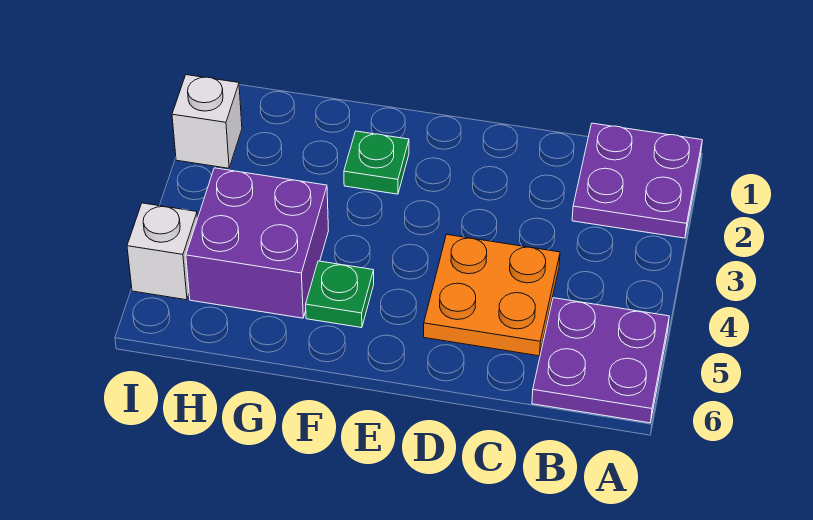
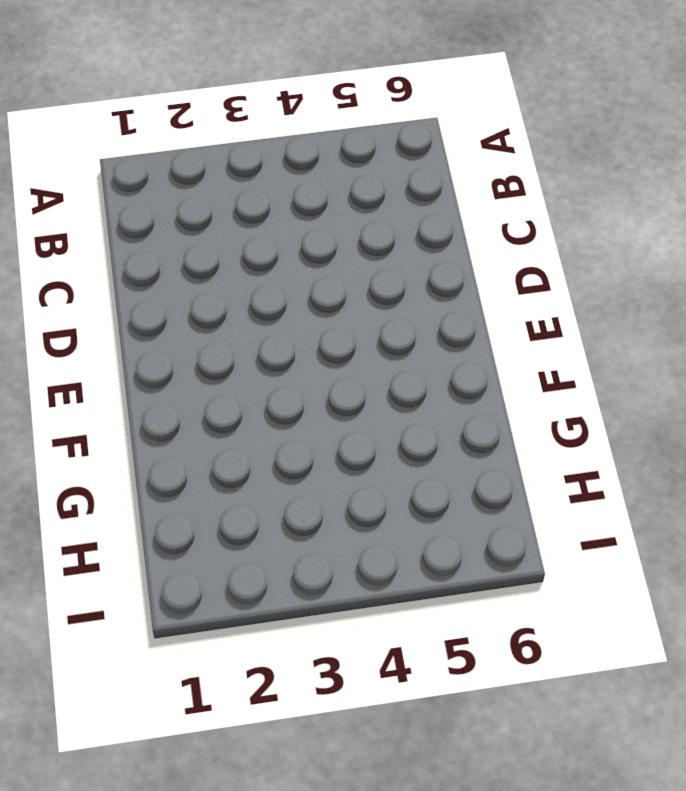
none -> purple plate A1:B2 level 1
none -> purple plate A5:B6 level 1

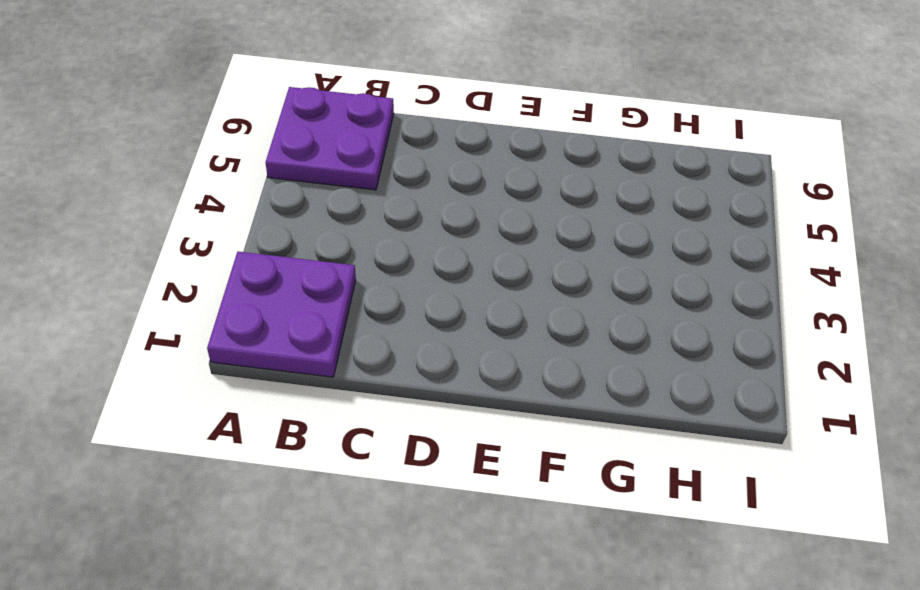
none -> orange plate C4:D5 level 1
none -> green plate F2 level 1

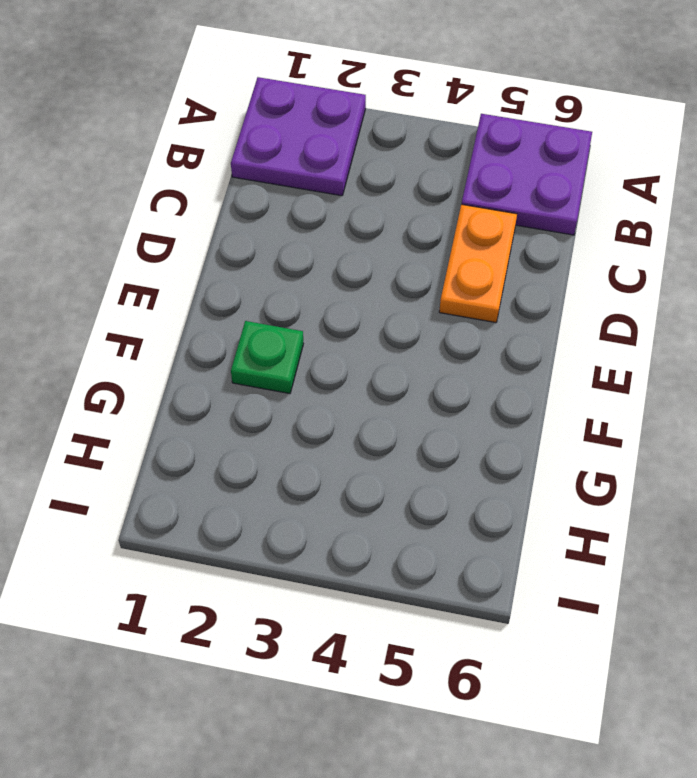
orange plate C5:D5 level 1 -> orange plate C4:D5 level 1
none -> green plate F5 level 1
none -> purple brick G4:H5 level 1

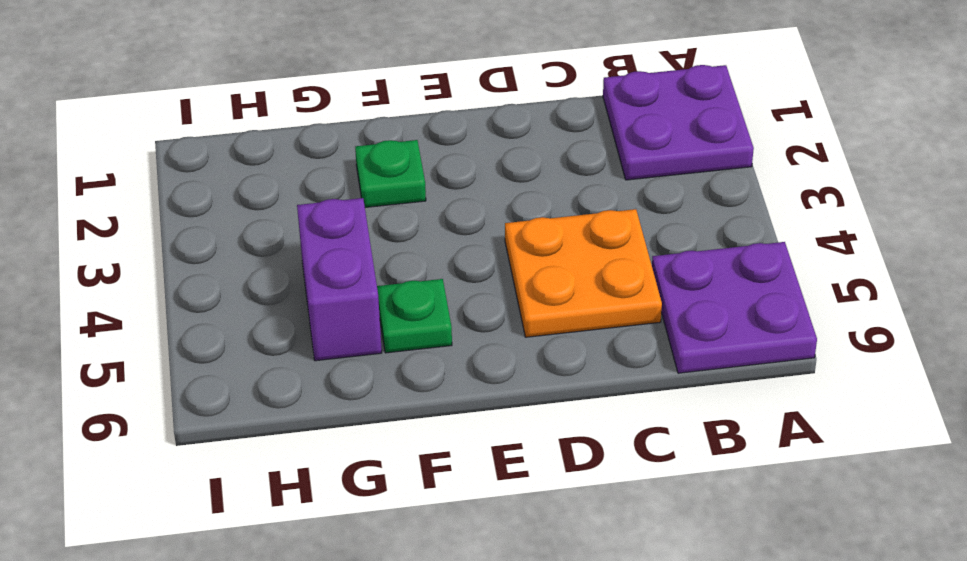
purple brick G4:G5 level 1 -> purple brick G4:H5 level 1
none -> white brick I2 level 1
none -> white brick I5 level 1

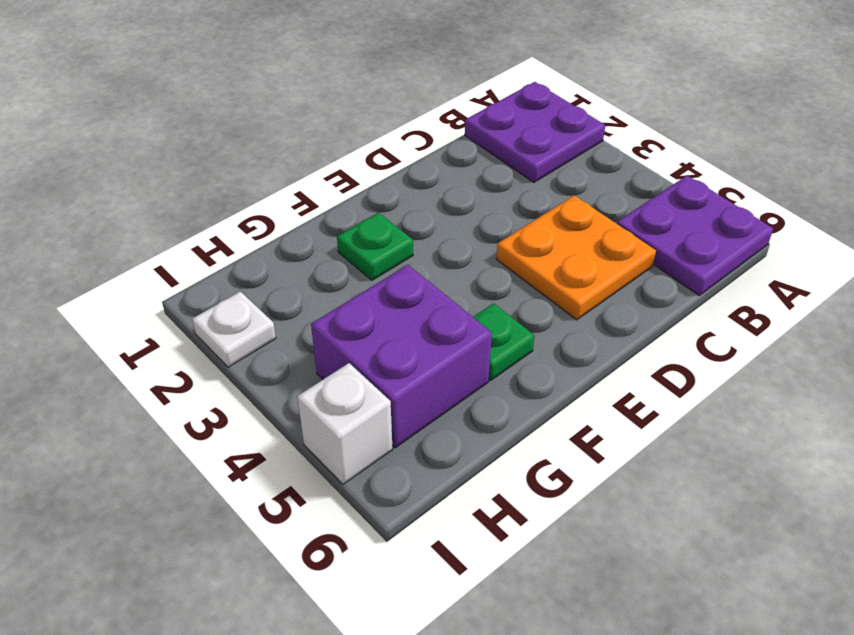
white plate I2 level 1 -> white brick I2 level 1

